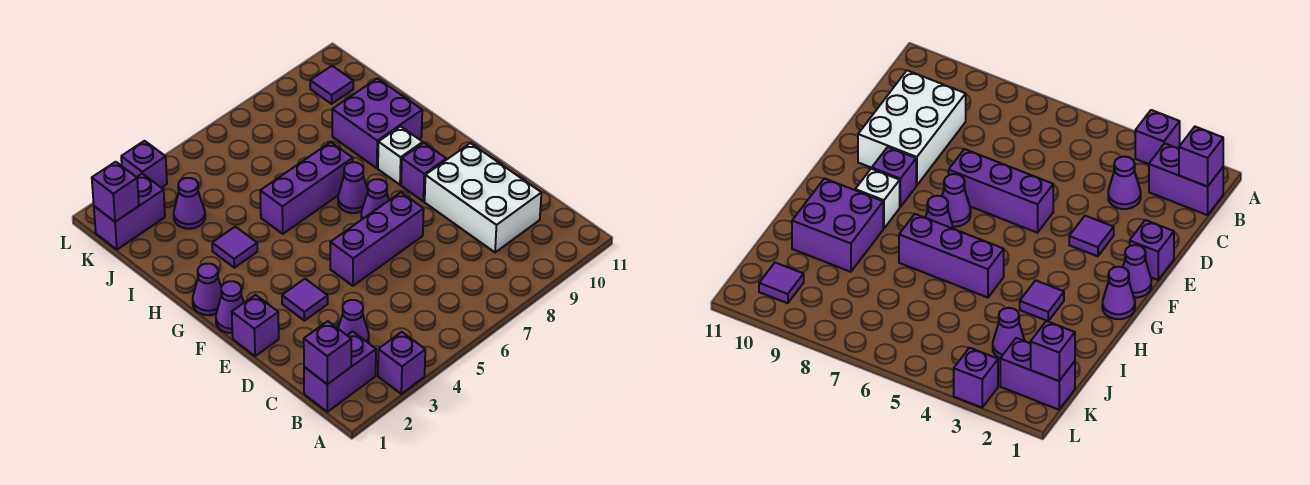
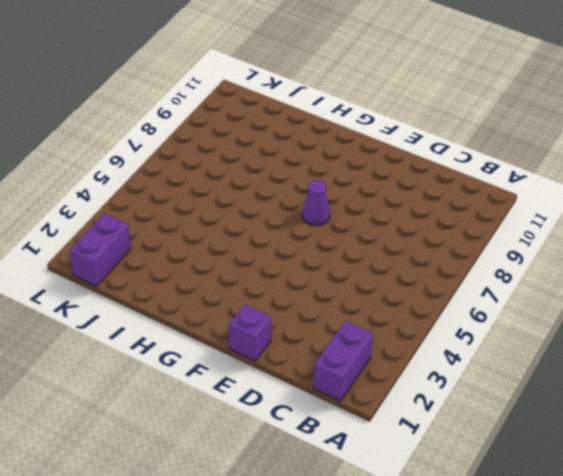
none -> purple brick A3 level 1
none -> purple cone C3 level 1
none -> white brick C9:E10 level 1

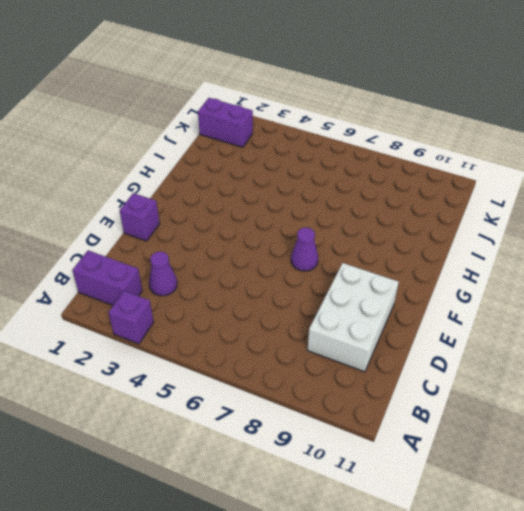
none -> purple tile E3 level 1
none -> purple brick E5:E7 level 1
none -> purple cone F1 level 1

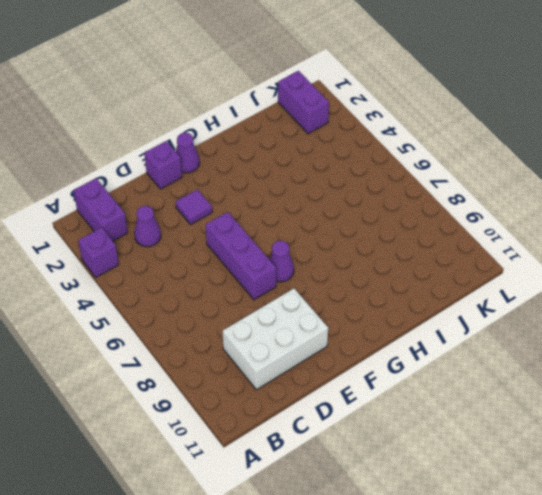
none -> purple brick F9 level 1
none -> purple cone G1 level 1
none -> purple cone G7 level 1

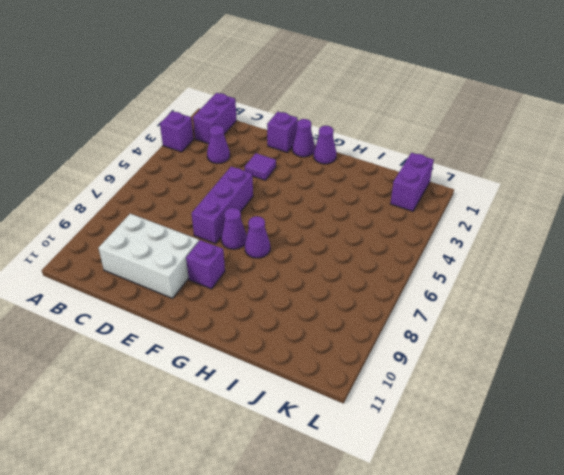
none -> white brick G9 level 1
none -> purple tile H3 level 1
none -> purple brick H5:H7 level 1

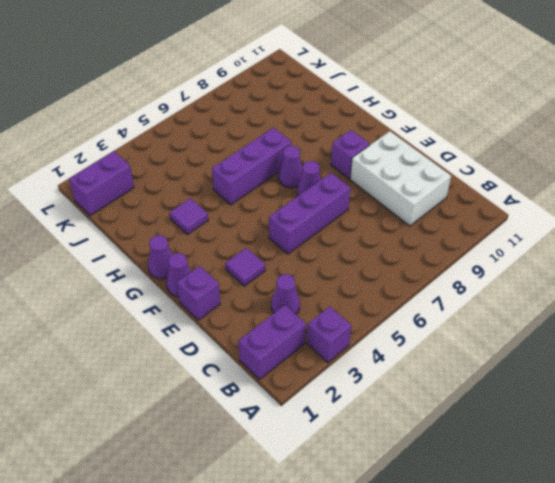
none -> white brick G9 level 1
none -> purple brick H9:I10 level 1
none -> purple cone J3 level 1

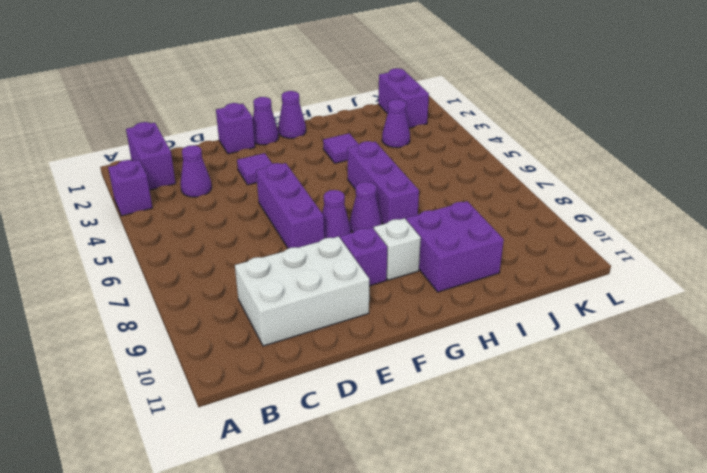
none -> purple tile K10 level 1
none -> purple brick L3 level 1
none -> purple brick B1 level 2

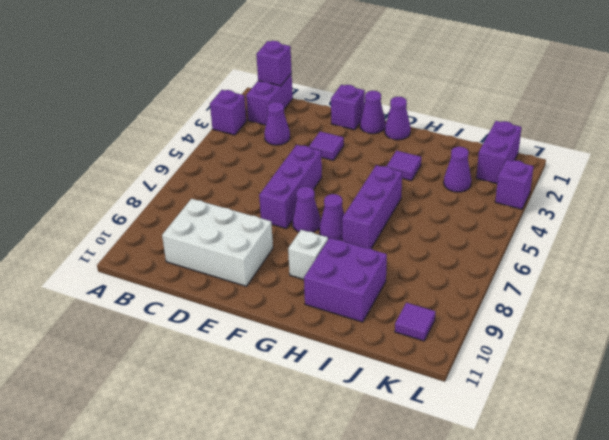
none -> purple brick F9 level 1
none -> purple brick K1 level 2

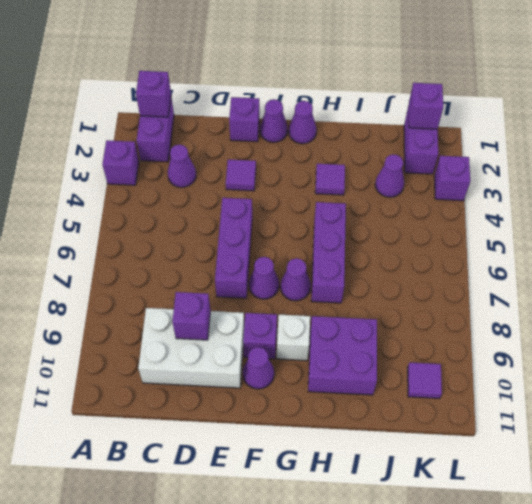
purple brick D9 level 2 -> none
purple cone F10 level 1 -> none

